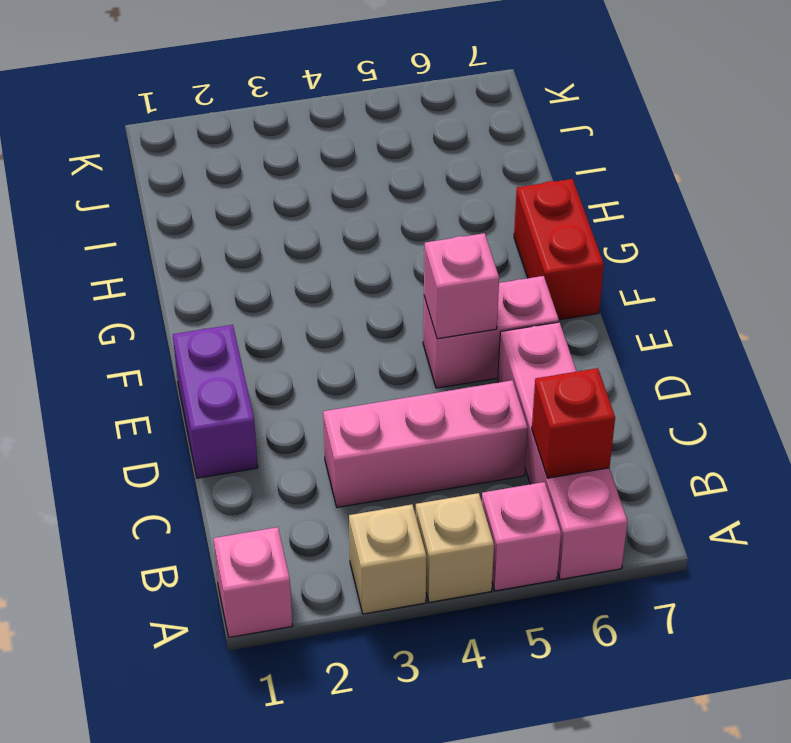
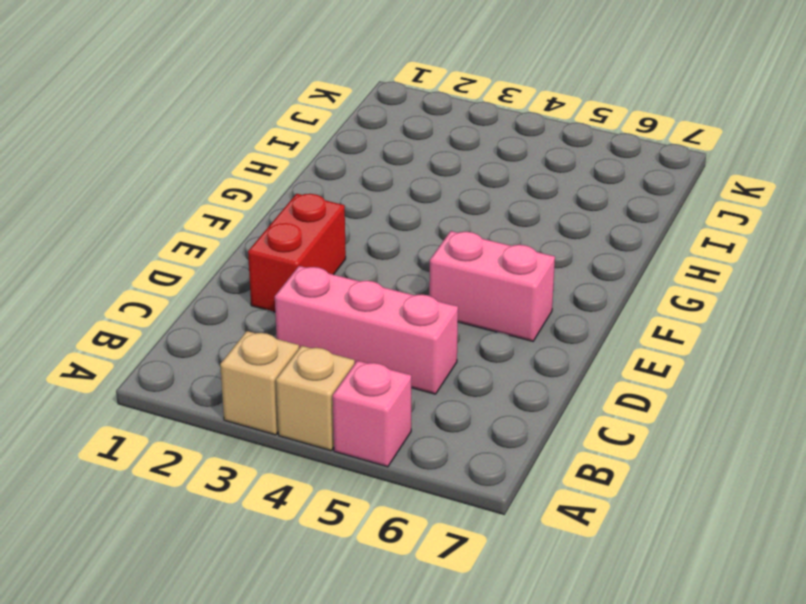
red brick D2:E2 level 1 -> red brick F7:G7 level 1
none -> pink brick A1 level 1
none -> pink brick A6:D6 level 1

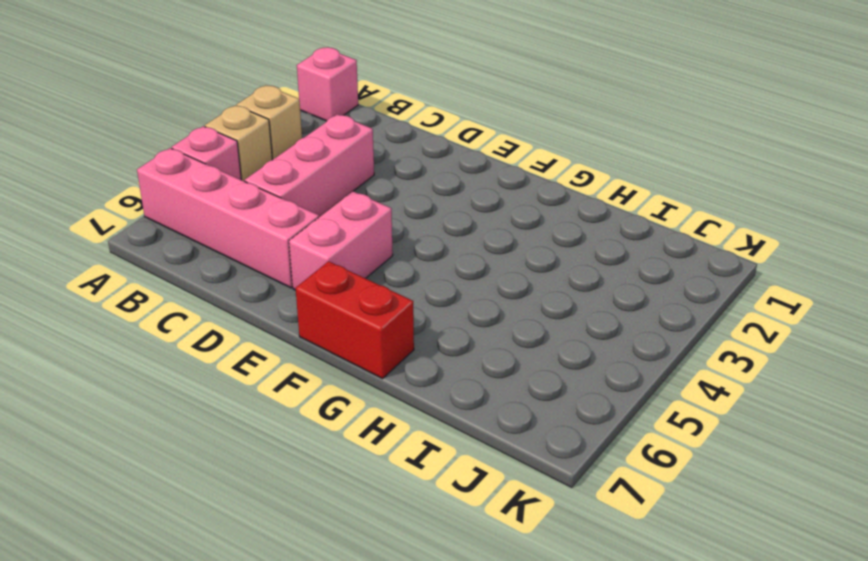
none -> purple brick D1:E1 level 1
none -> red brick B6 level 2

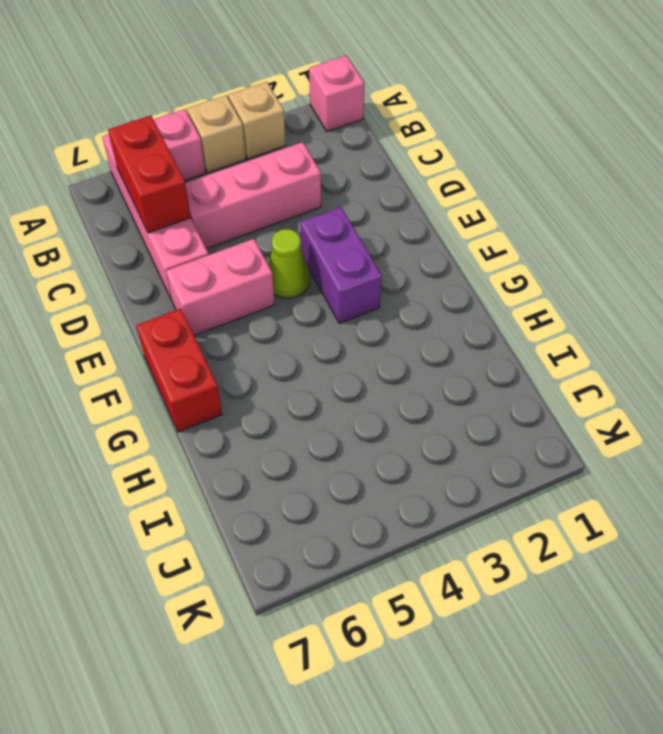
red brick B6:C6 level 2 -> red brick B6 level 2
purple brick E3:F3 level 1 -> purple brick D1:E1 level 1
lime cone E4 level 1 -> none
none -> pink brick E5 level 2

